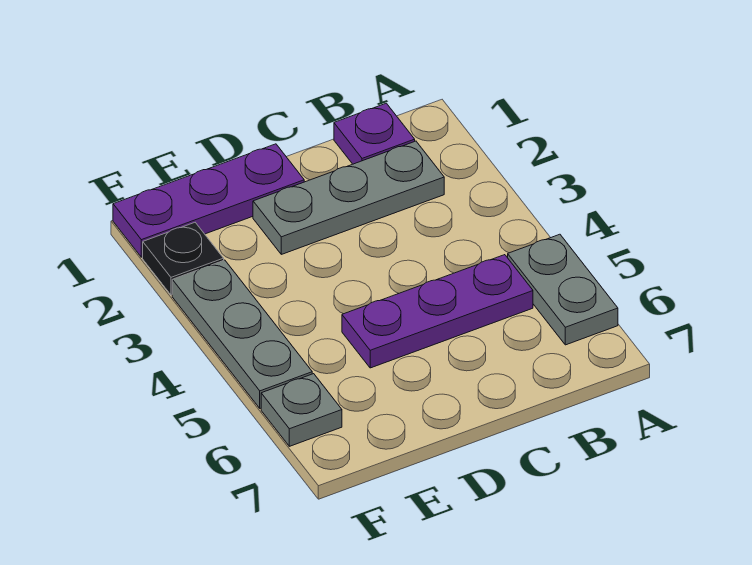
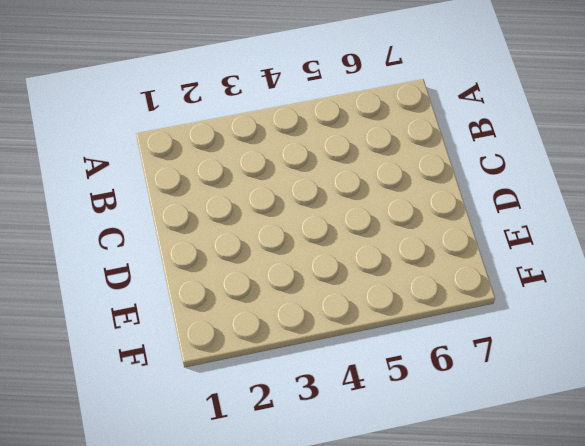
none -> grey plate A5:A6 level 1
none -> purple plate B1 level 1

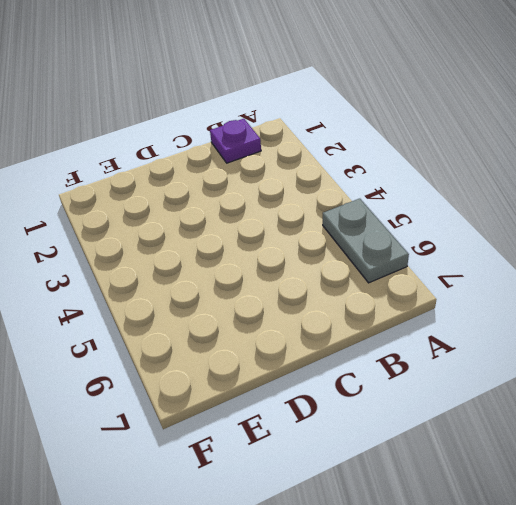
none -> grey plate B2:D2 level 1
none -> purple plate B5:D5 level 1

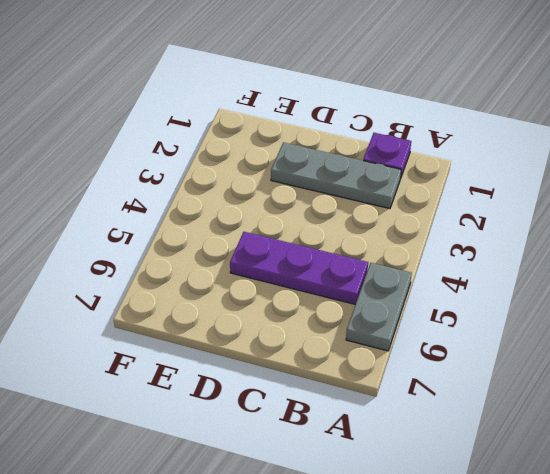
none -> purple plate D1:F1 level 1
none -> black plate F2 level 1

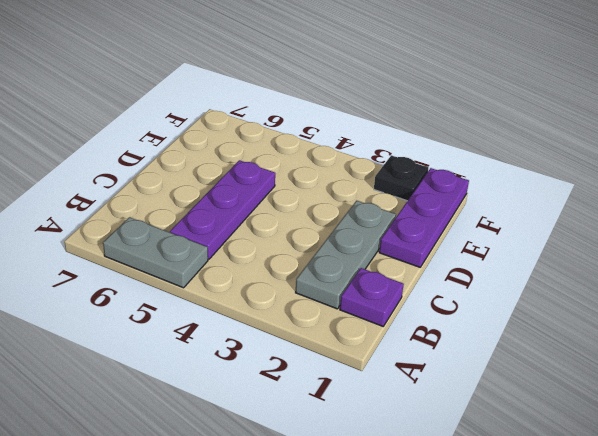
none -> grey plate F3:F5 level 1
none -> grey plate F6 level 1

